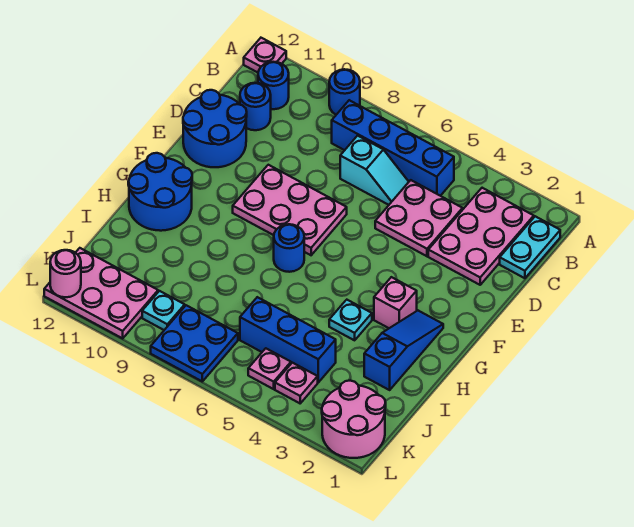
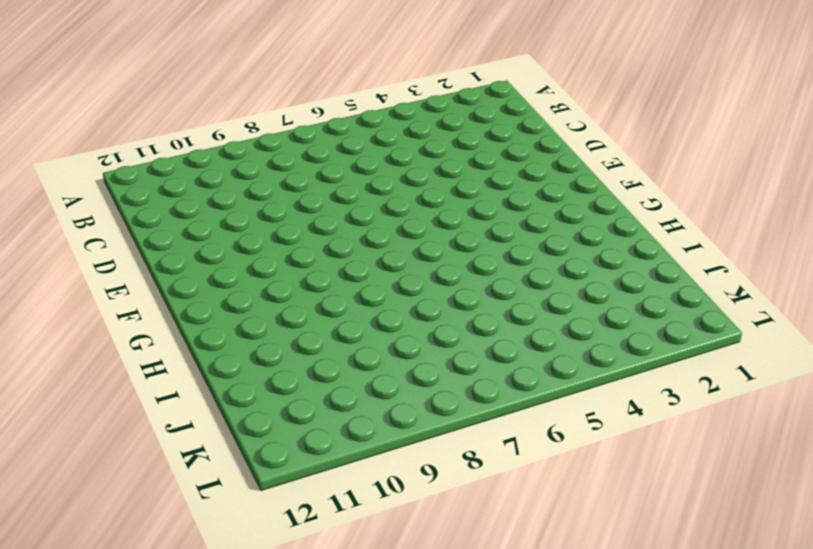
none -> blue round brick A9 level 1
none -> pink plate A12 level 1
none -> cyan plate B1:C1 level 1

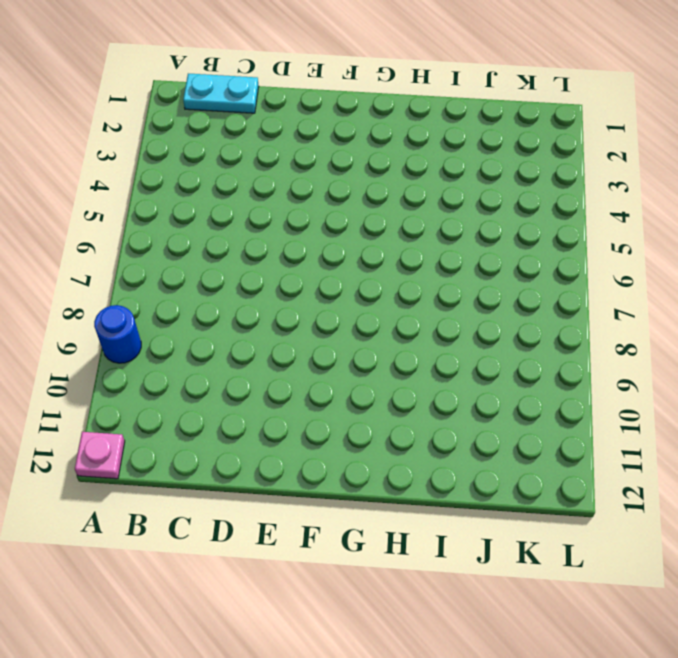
none -> pink plate B2:D3 level 1
none -> blue brick B5:B8 level 1
none -> blue round brick B11 level 1

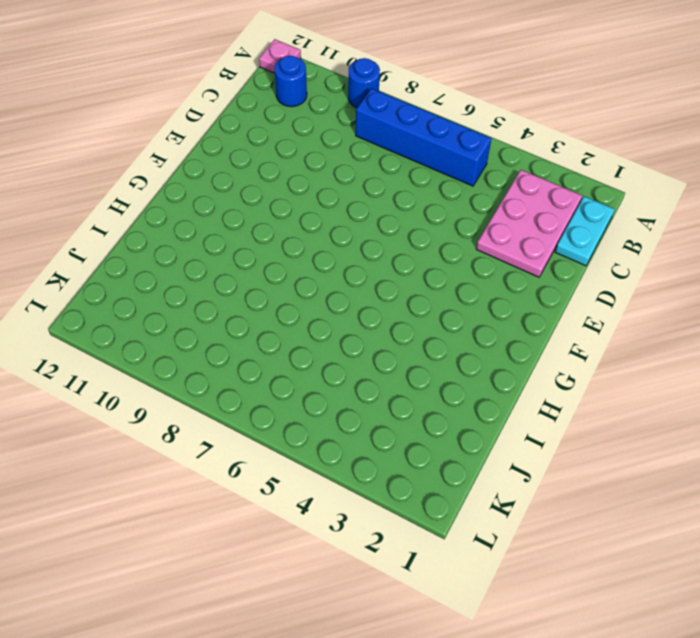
none -> pink plate C4:D5 level 1
none -> cyan slope C6:C7 level 1 top 7
none -> blue round brick C11 level 1

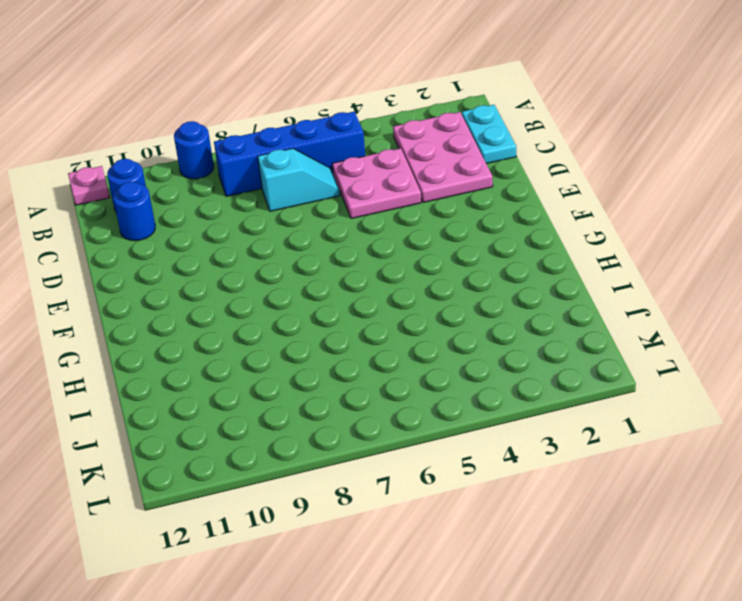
none -> blue round brick D11:E12 level 1
none -> pink plate E7:F9 level 1
none -> blue slope G2:I2 level 1 top I

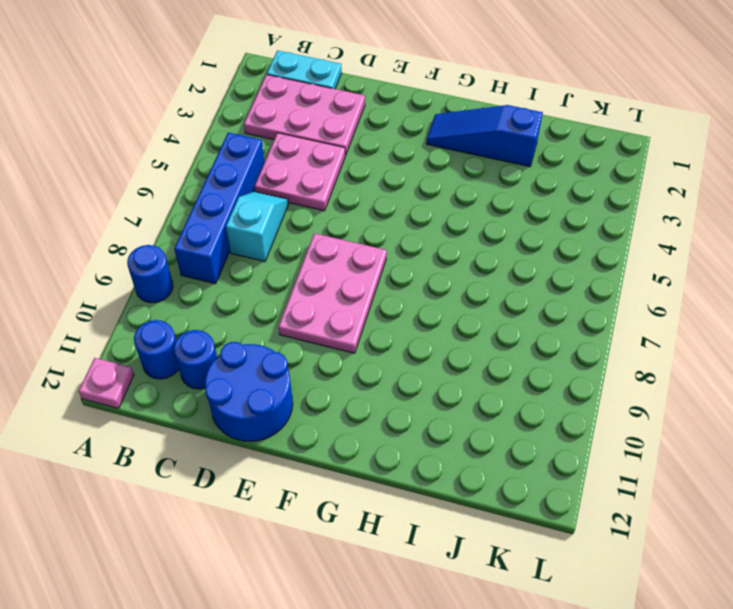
none -> pink brick G3 level 1
none -> blue round brick G7 level 1
none -> blue round brick G11:H12 level 1

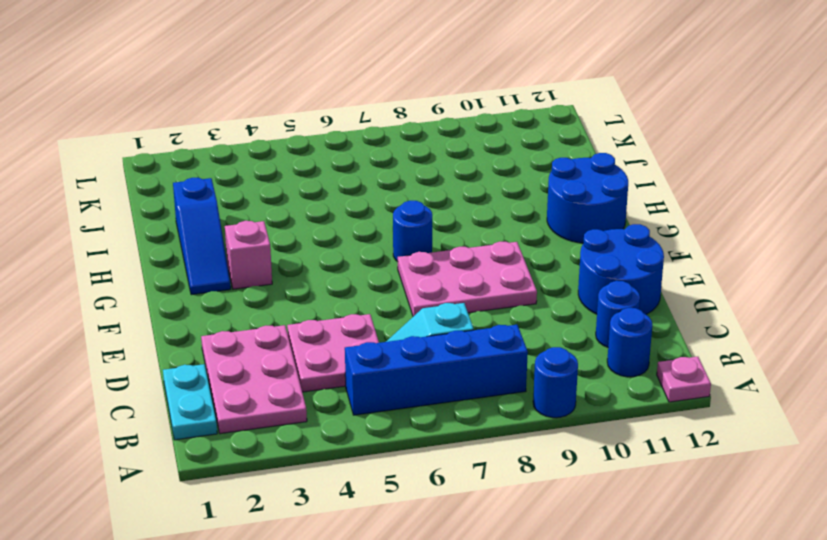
none -> cyan plate H4 level 1
none -> blue brick J4:J6 level 1
none -> pink round brick K1:L2 level 1

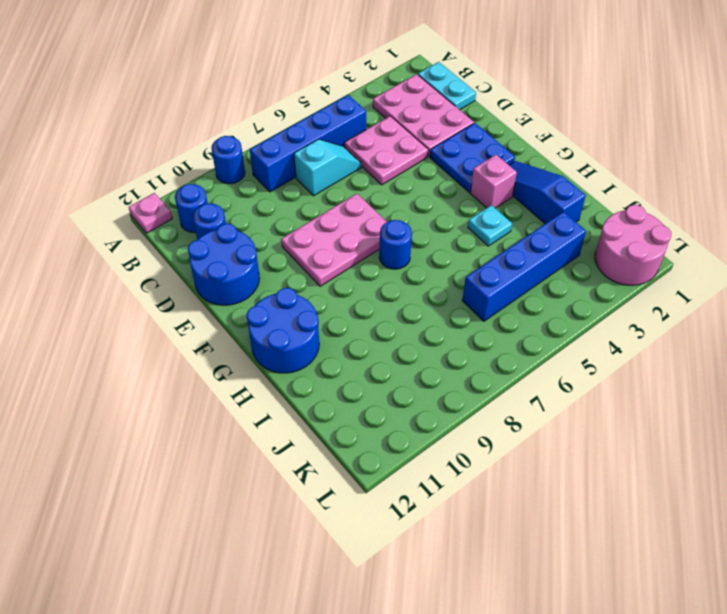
blue plate E2:F3 level 1 -> blue plate K7:L8 level 1
blue brick J3:J6 level 1 -> blue brick J4:J6 level 1
none -> pink plate K4 level 1
none -> pink plate K5 level 1
none -> cyan plate K9 level 1

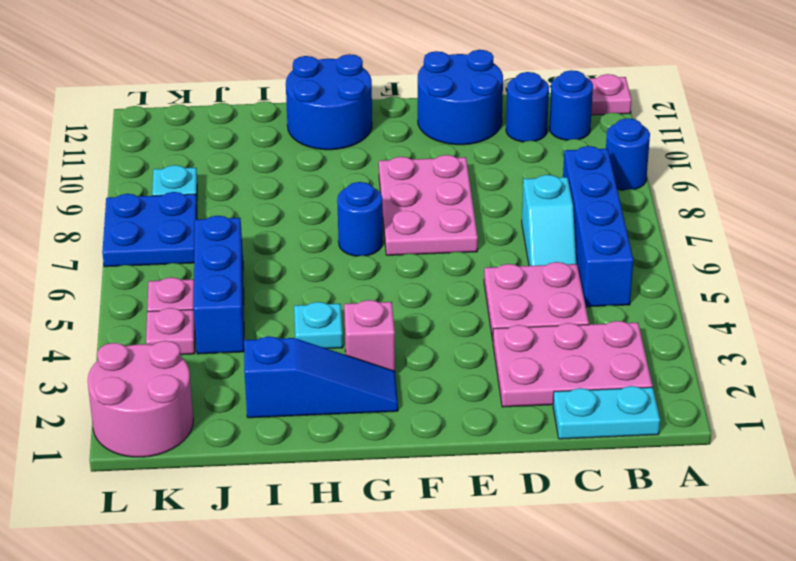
none -> pink plate K10:L12 level 1
none -> pink round brick L12 level 2

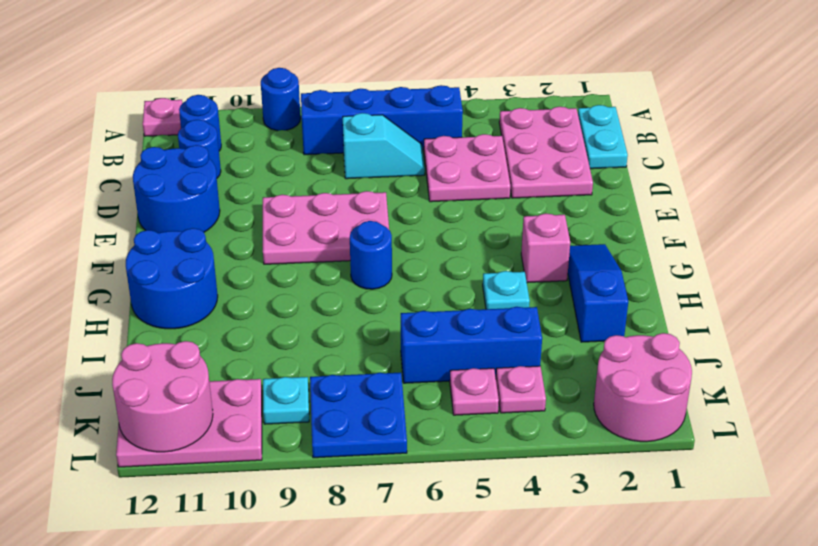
pink round brick K11:L12 level 2 -> pink round brick L12 level 2

